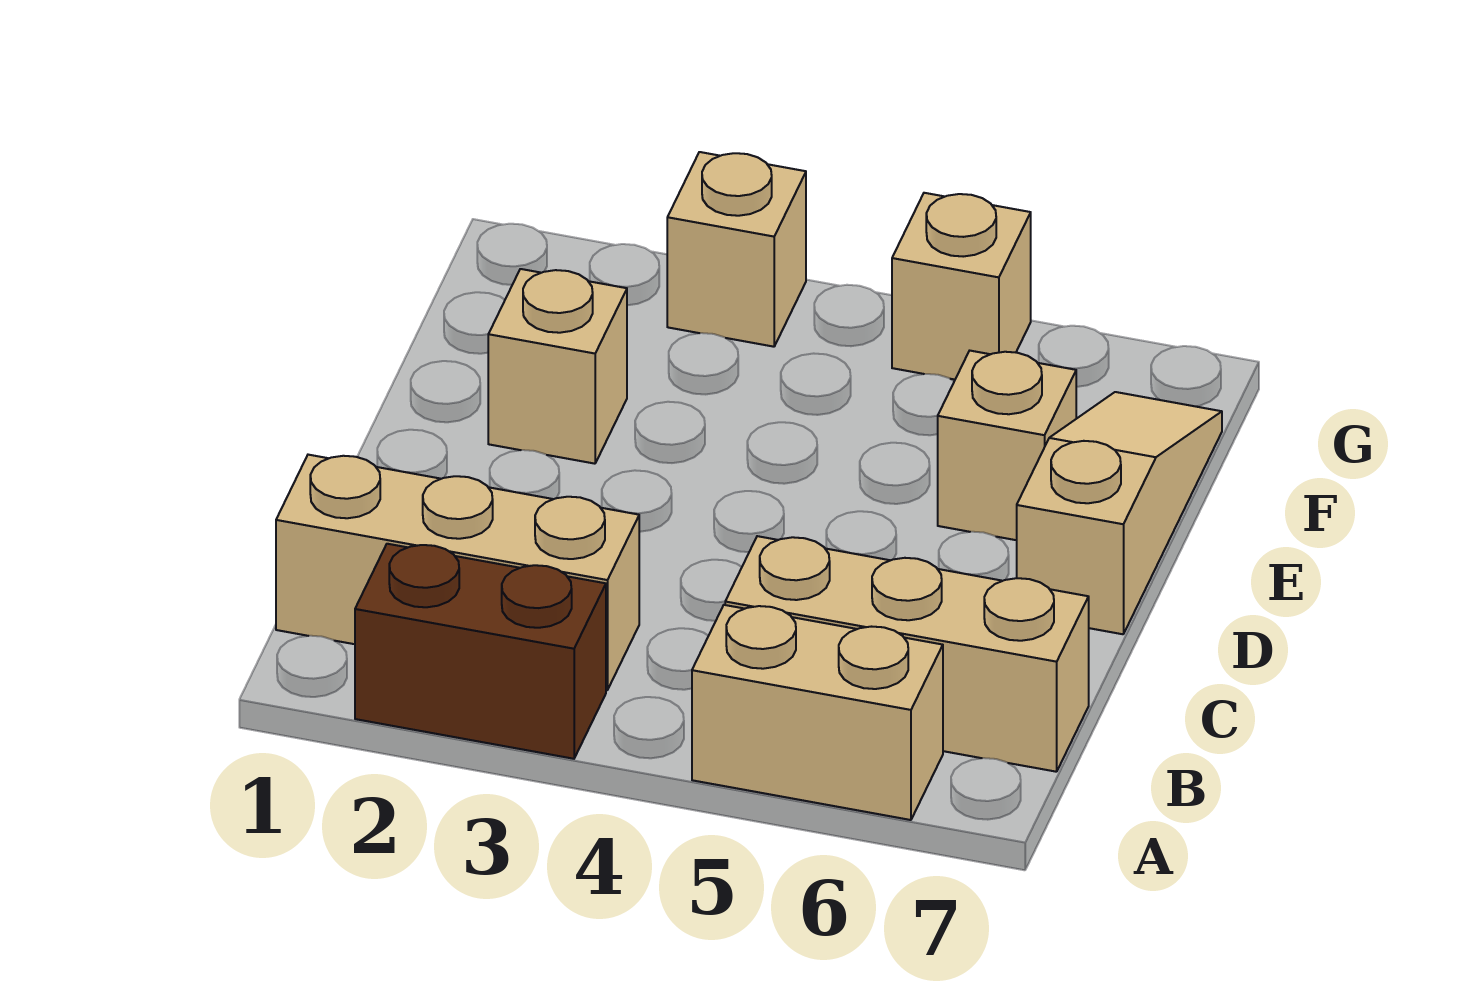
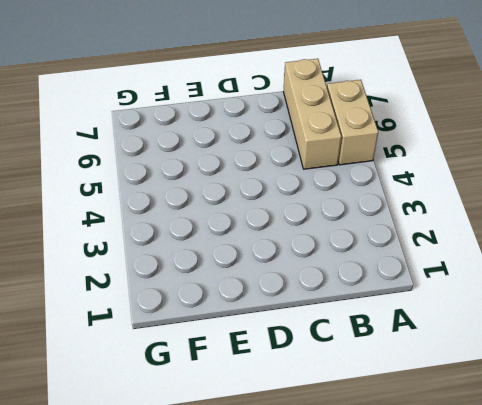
none -> brown brick A2:A3 level 1
none -> tan brick B1:B3 level 1

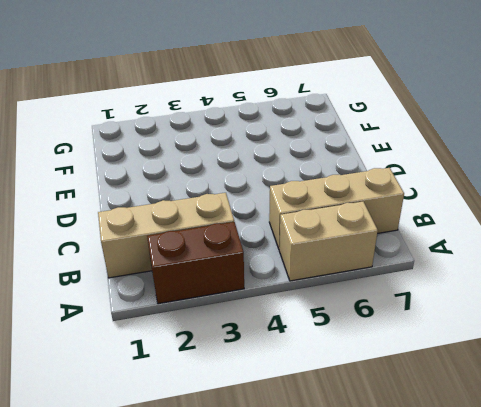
none -> tan slope D7:F7 level 1 top D
none -> tan brick E2 level 1

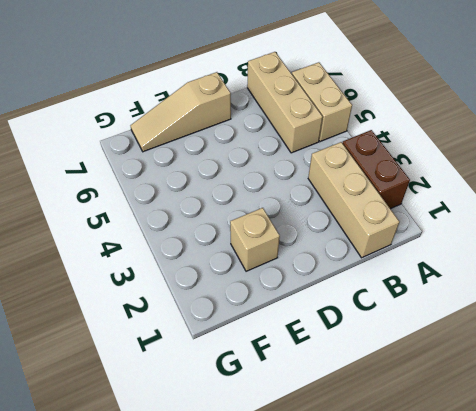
none -> tan brick E6 level 1
none -> tan brick G3 level 1

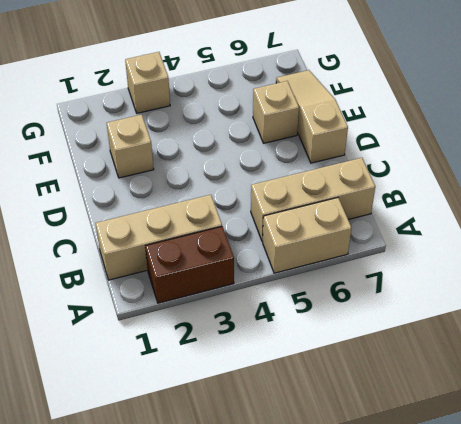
none -> tan brick G5 level 1

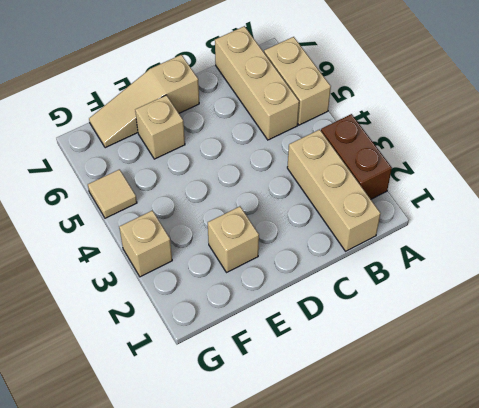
tan tile G5 level 1 -> tan brick G5 level 1

